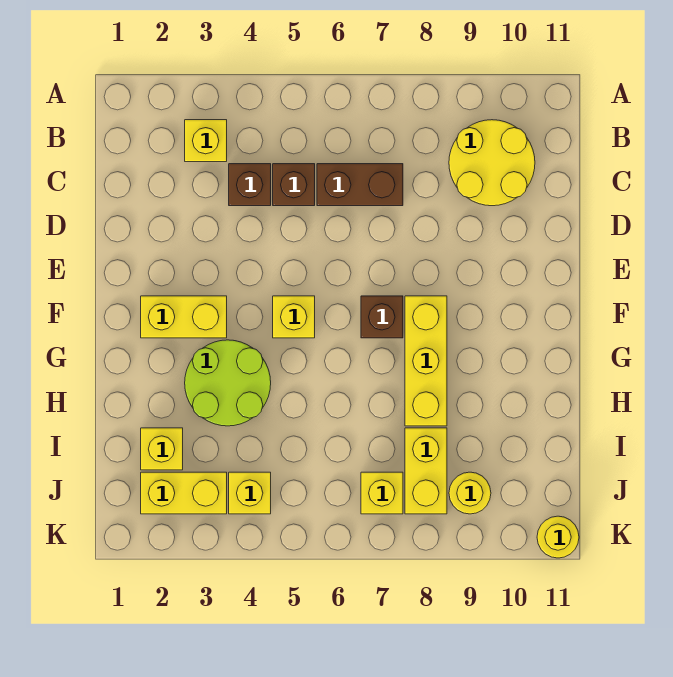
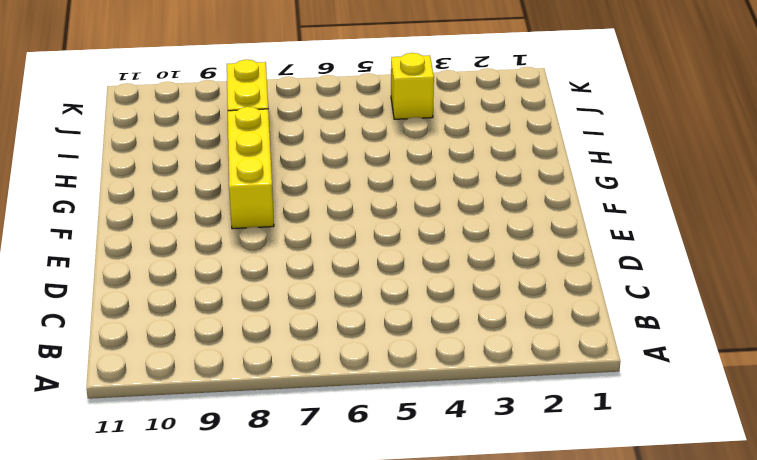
none -> yellow brick B3 level 1
none -> yellow round brick B9:C10 level 1
none -> brown brick C4 level 1

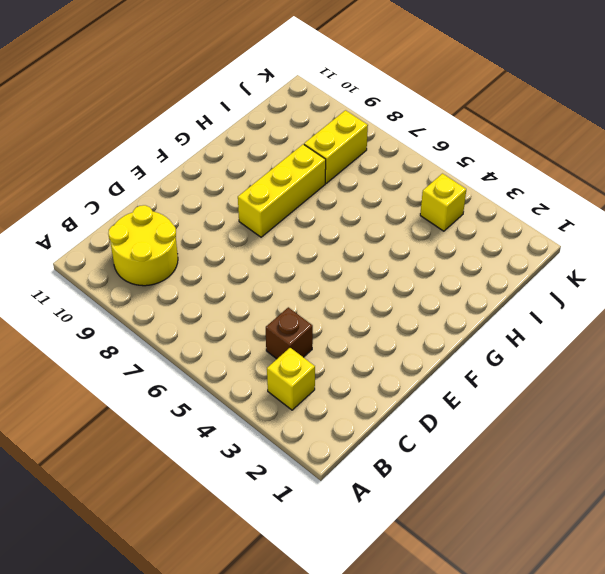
none -> brown brick C5 level 1
none -> brown brick C6:C7 level 1
none -> yellow brick F2:F3 level 1

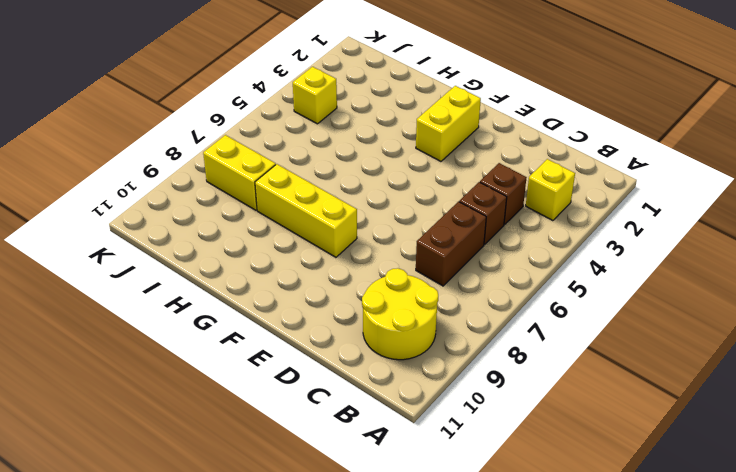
none -> yellow brick F5 level 1
none -> brown brick F7 level 1
none -> lime round brick G3:H4 level 1

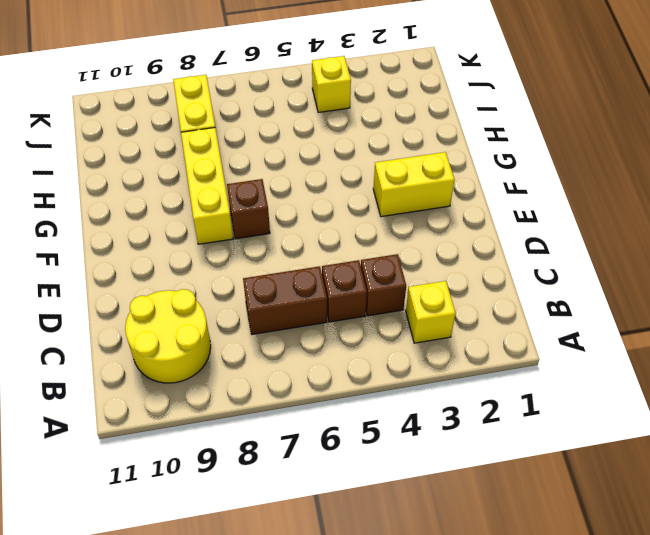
none -> yellow brick F5 level 1
none -> lime round brick G3:H4 level 1
none -> yellow brick I2 level 1

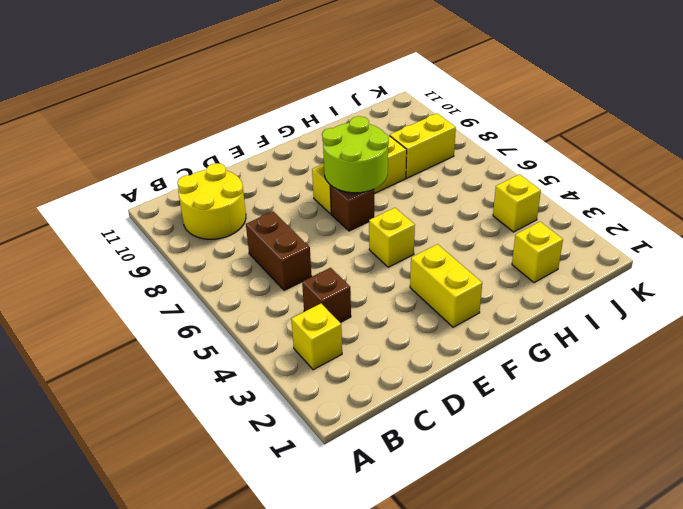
lime round brick F7:G8 level 2 -> lime round brick G3:H4 level 1
none -> brown brick C5 level 1
none -> yellow brick J2:J3 level 1
none -> yellow brick J7 level 1

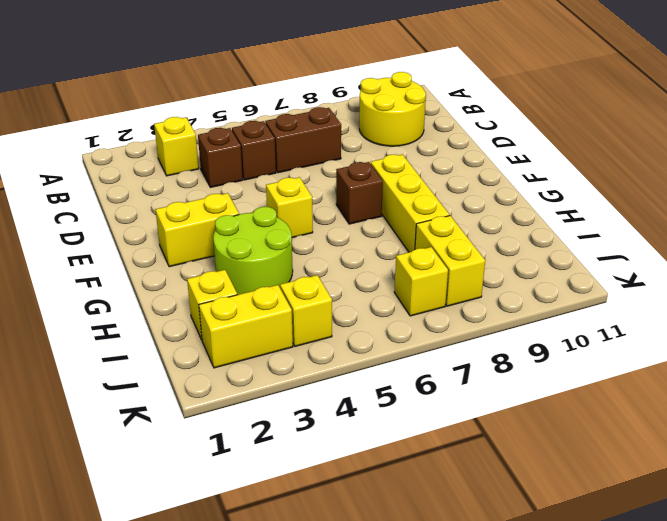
none -> yellow round brick J9 level 1
none -> yellow round brick K11 level 1

